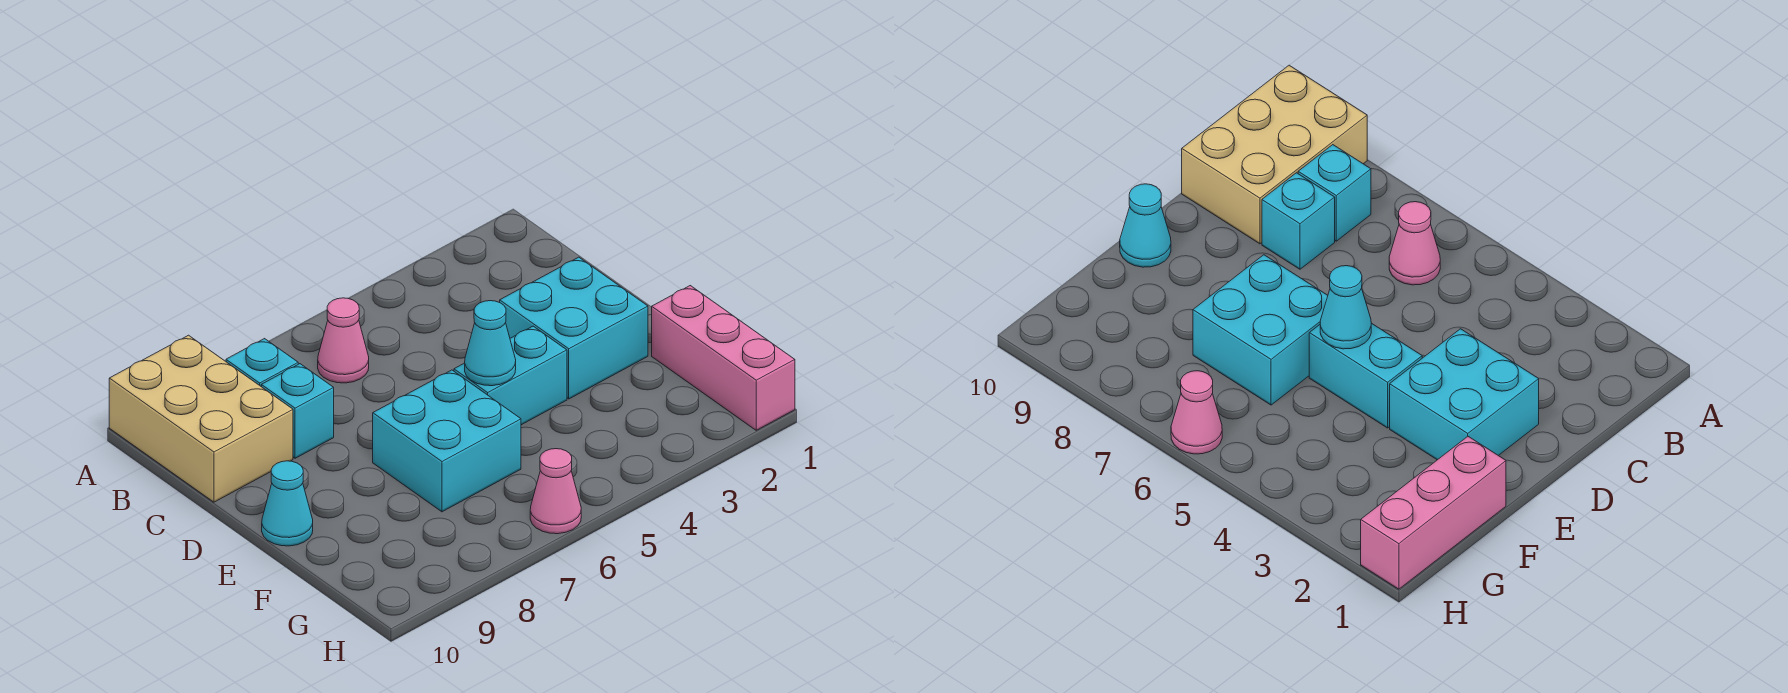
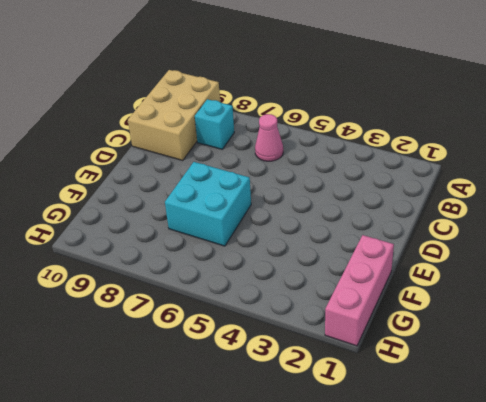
none -> cyan brick C8 level 1
none -> cyan brick D2:E3 level 1

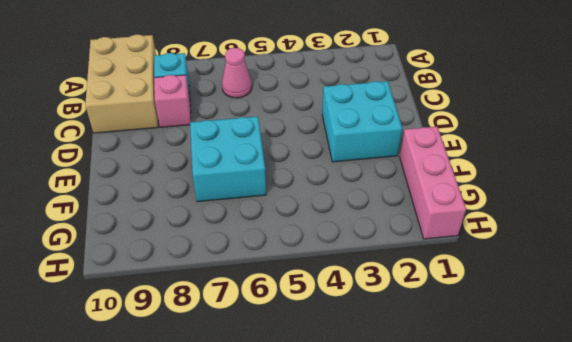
pink brick C8 level 1 -> cyan brick C8 level 1
none -> cyan brick E4:E5 level 1
none -> cyan cone E10 level 1

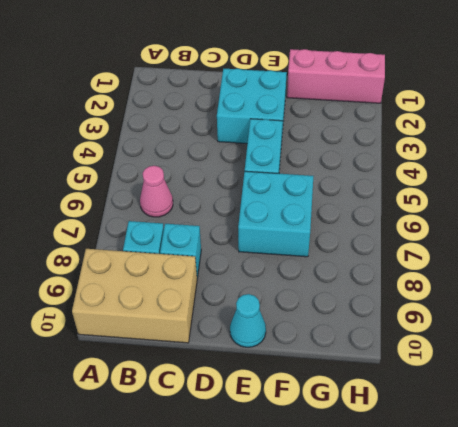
none -> pink cone H6 level 1
none -> cyan cone E5 level 2

